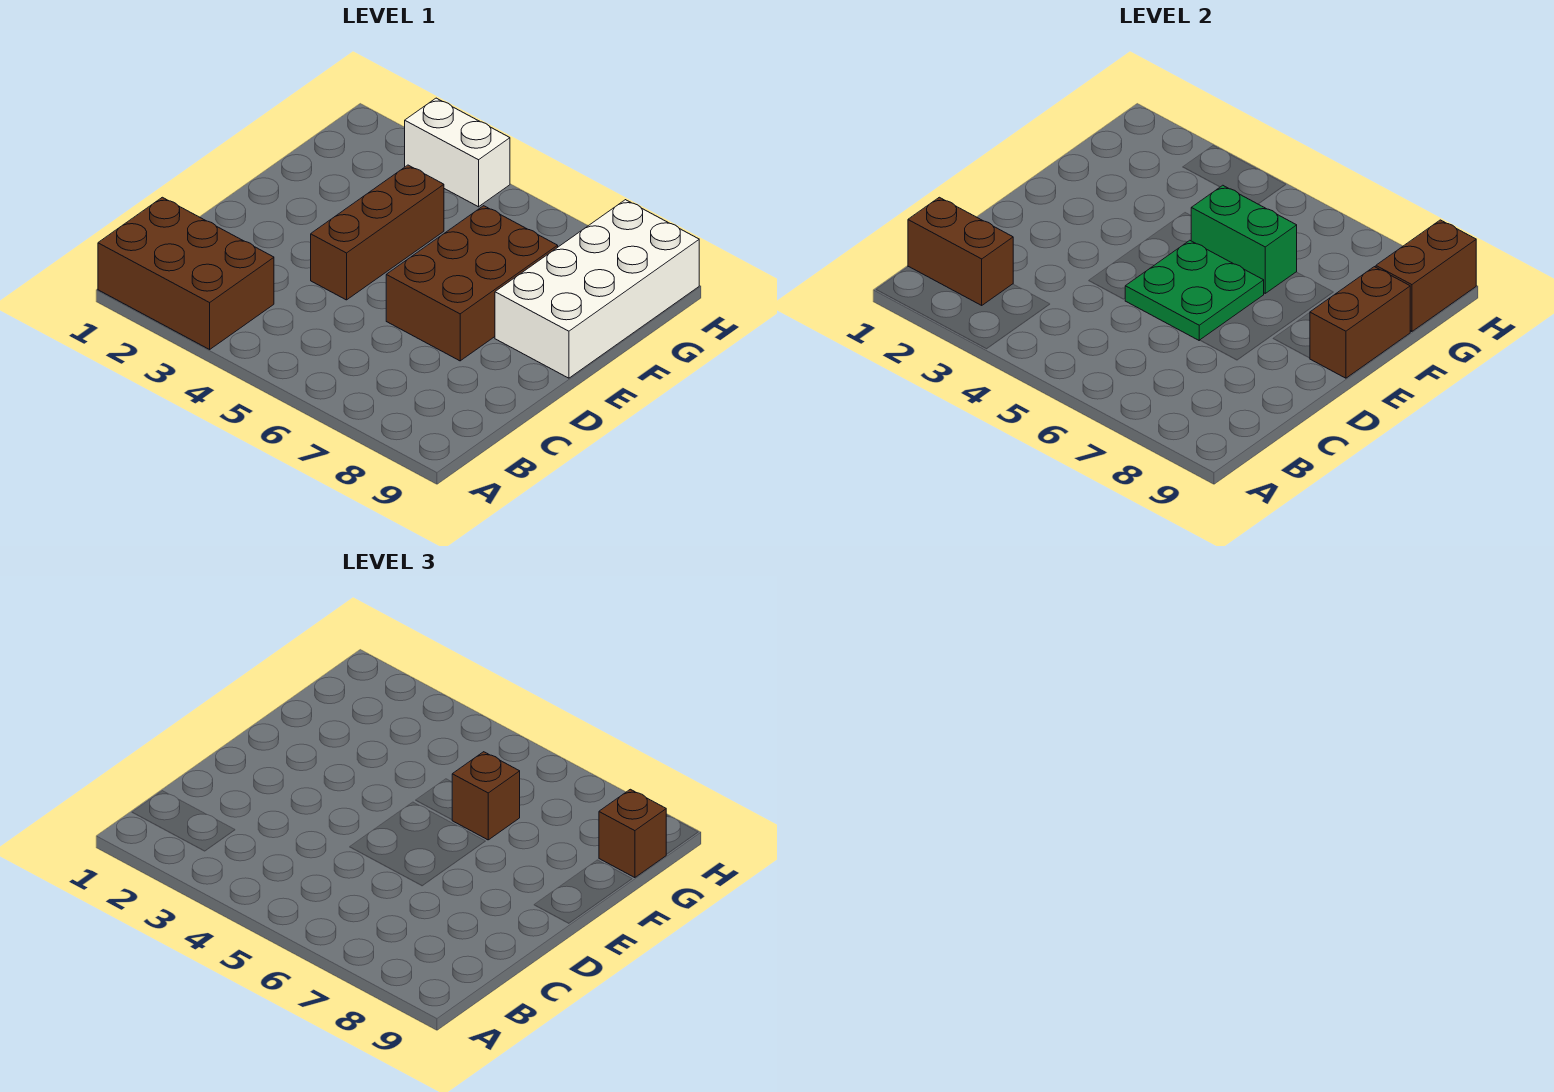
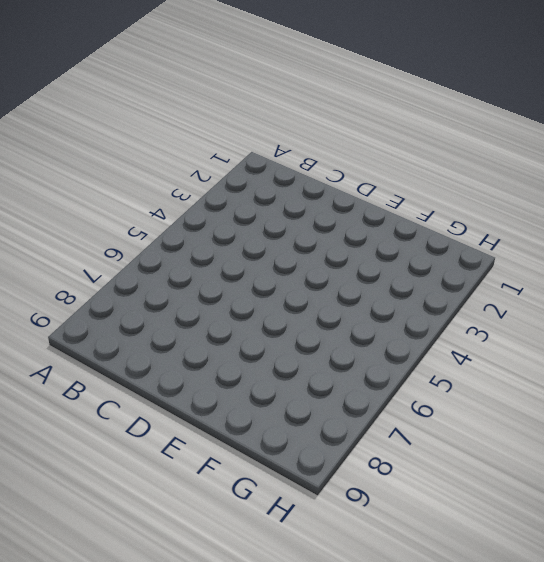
none -> brown brick A1:B3 level 1
none -> brown brick D4:F4 level 1
none -> brown brick D6:F7 level 1

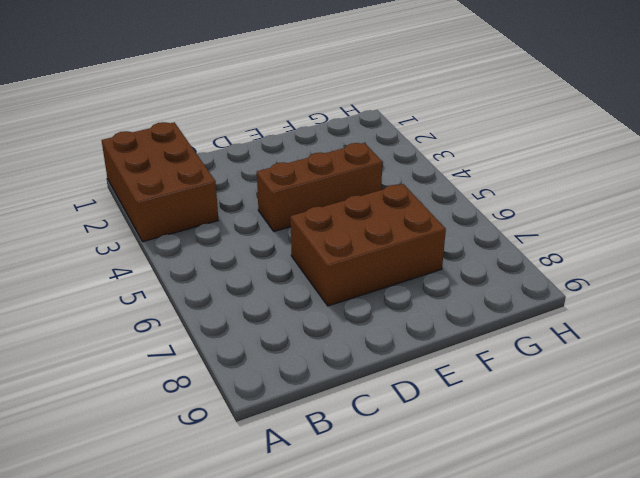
none -> white brick E8:H9 level 1
none -> white brick H3:H4 level 1
none -> brown brick B1:B2 level 2

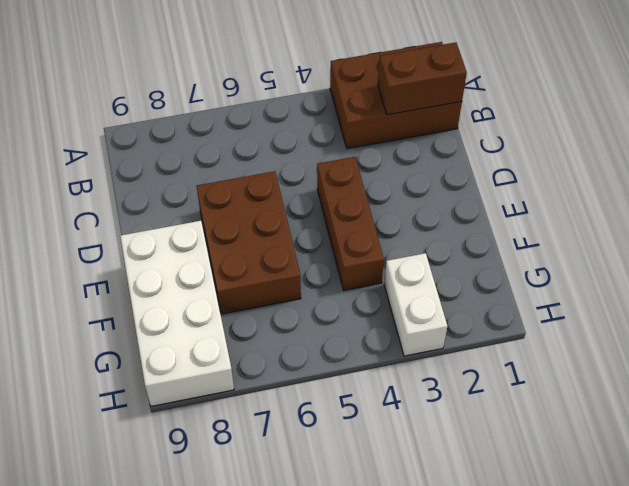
white brick G3:H3 level 1 -> white brick H3:H4 level 1
none -> green plate D5:E6 level 2
none -> brown brick E9:F9 level 2
none -> green brick F5:F6 level 2

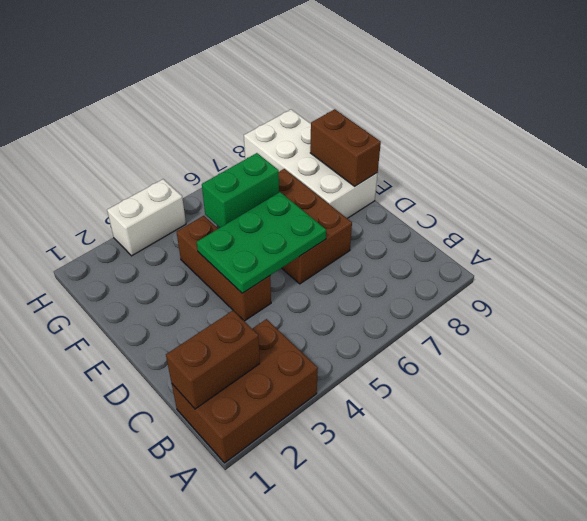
green plate D4:E6 level 2 -> green plate D5:E6 level 2
none -> brown brick G9:H9 level 2
none -> brown brick F6 level 3
none -> brown brick G9 level 3

